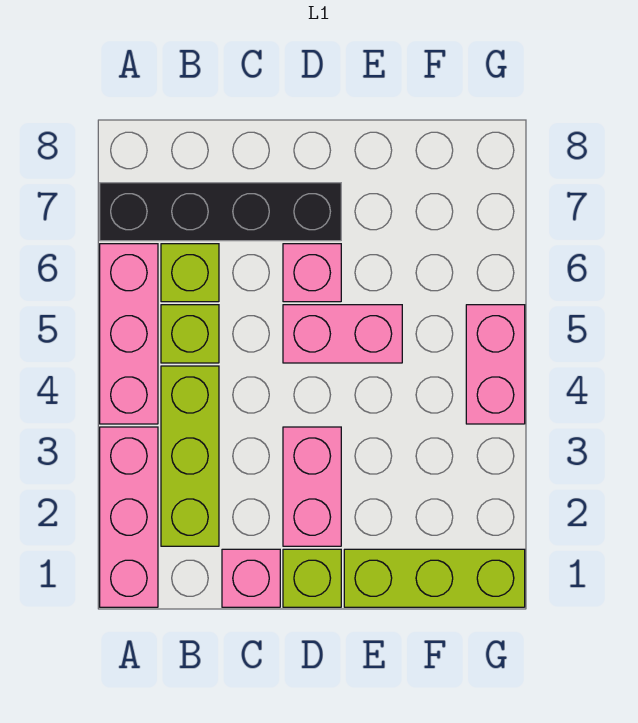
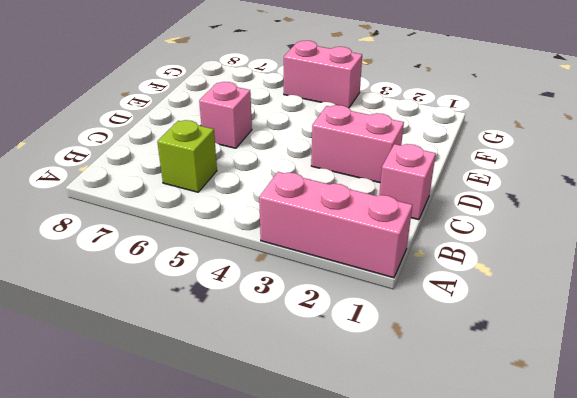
none -> pink brick A4:A6 level 1
none -> black brick A7:D7 level 1
none -> lime brick B2:B4 level 1

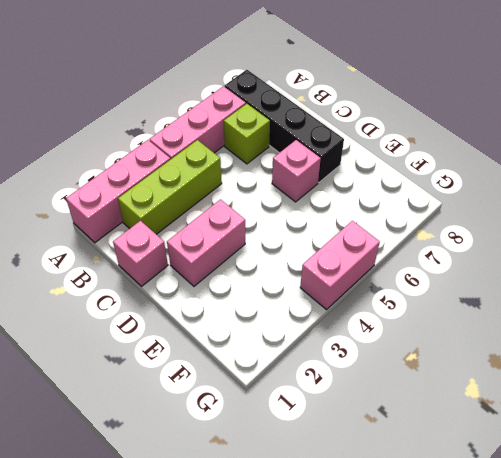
none -> lime brick B5 level 1
none -> lime brick D1 level 1
none -> pink brick D5:E5 level 1

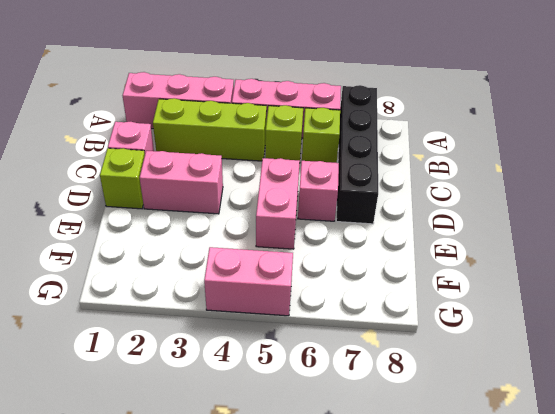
none -> lime brick E1:G1 level 1

